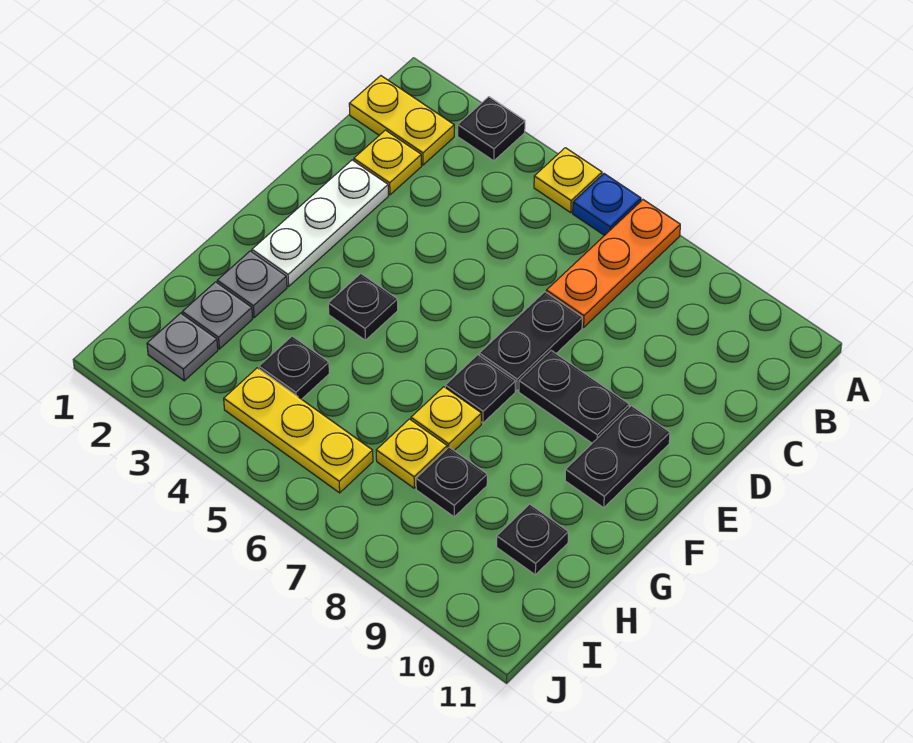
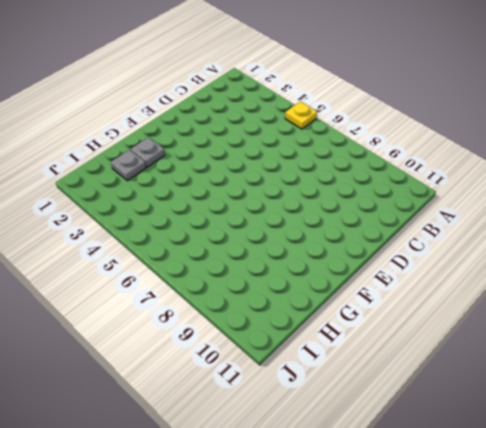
none -> black plate A3 level 1
none -> blue plate A6 level 1
none -> orange plate A7:C7 level 1

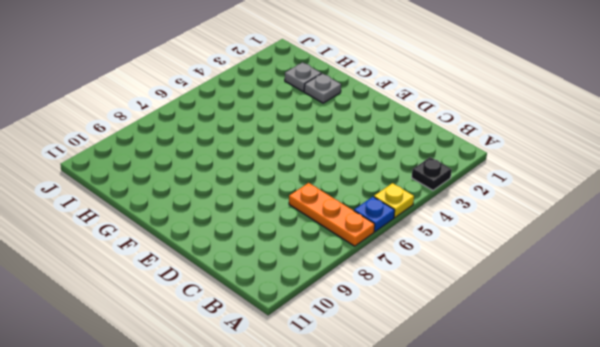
none -> yellow plate B1:B2 level 1
none -> yellow plate C2 level 1
none -> white plate D2:F2 level 1

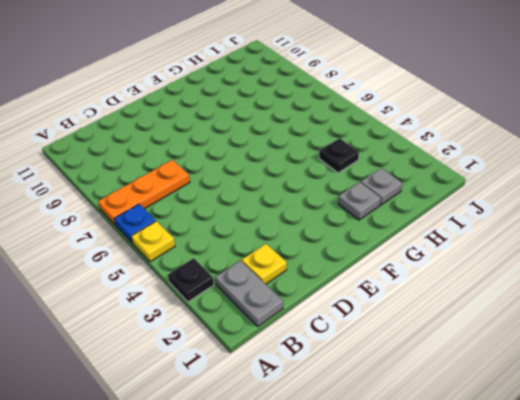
grey plate B1:B2 level 1 -> yellow plate B1:B2 level 1
none -> white plate D2:F2 level 1
none -> black plate D7:E7 level 1
none -> black plate E8:E9 level 1

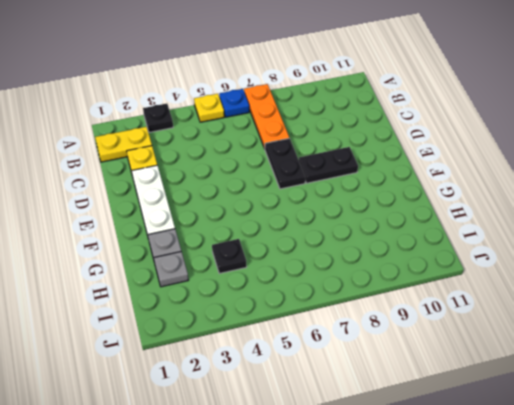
none -> black plate E10:F10 level 1
none -> black plate F4 level 1
none -> black plate F7 level 1

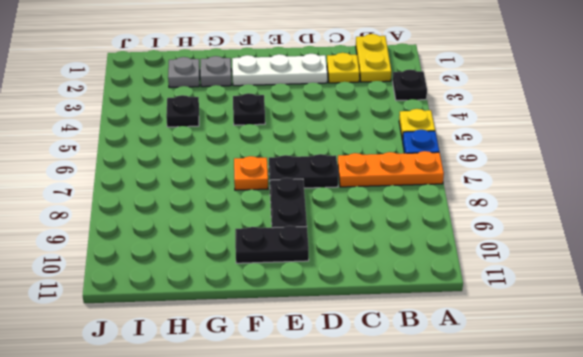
orange plate F7 level 1 -> black plate F7 level 1
none -> yellow plate G7 level 1
none -> yellow plate H7 level 1
none -> black plate H8 level 1

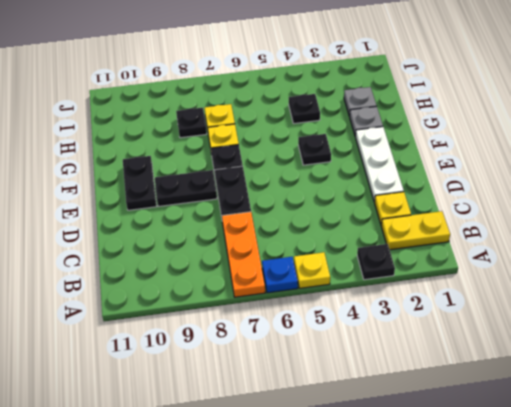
none -> black plate H10 level 1
none -> grey plate I2 level 1
none -> yellow plate I4:I6 level 1

